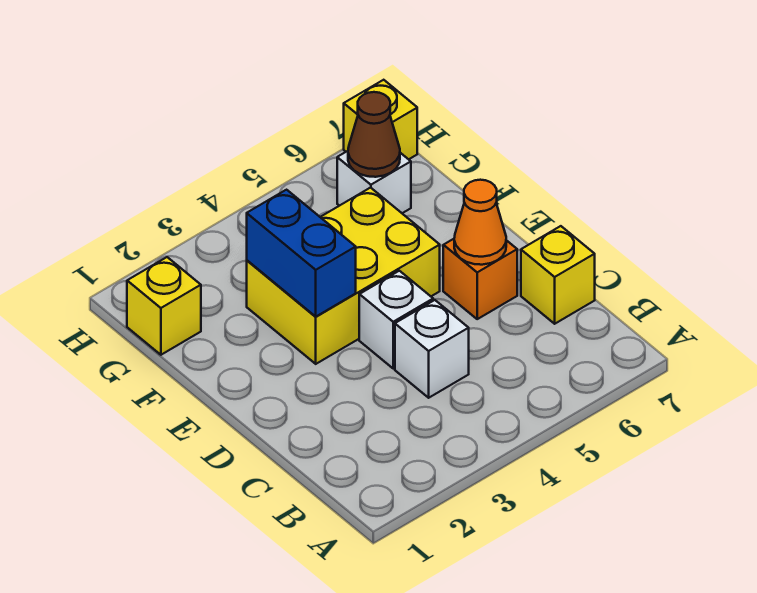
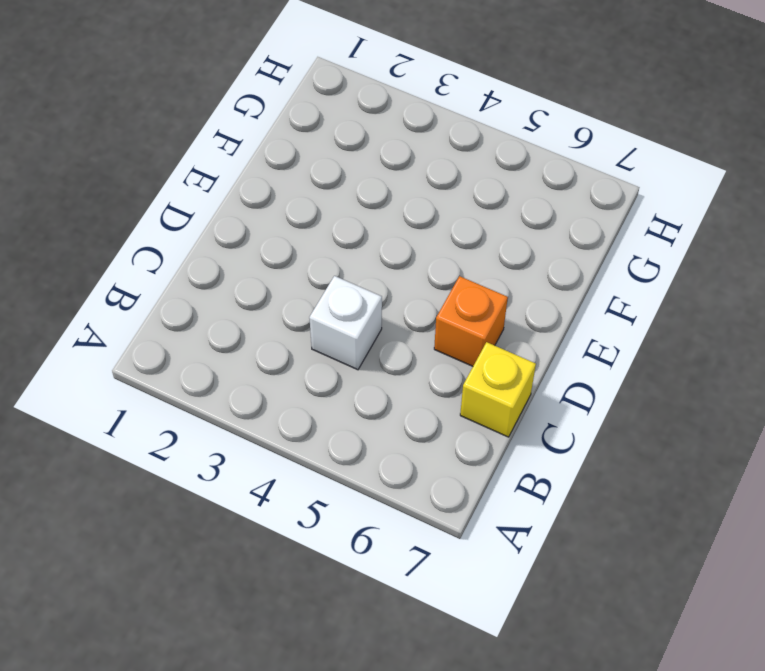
none -> white brick D4 level 1
none -> yellow brick E3:F5 level 1

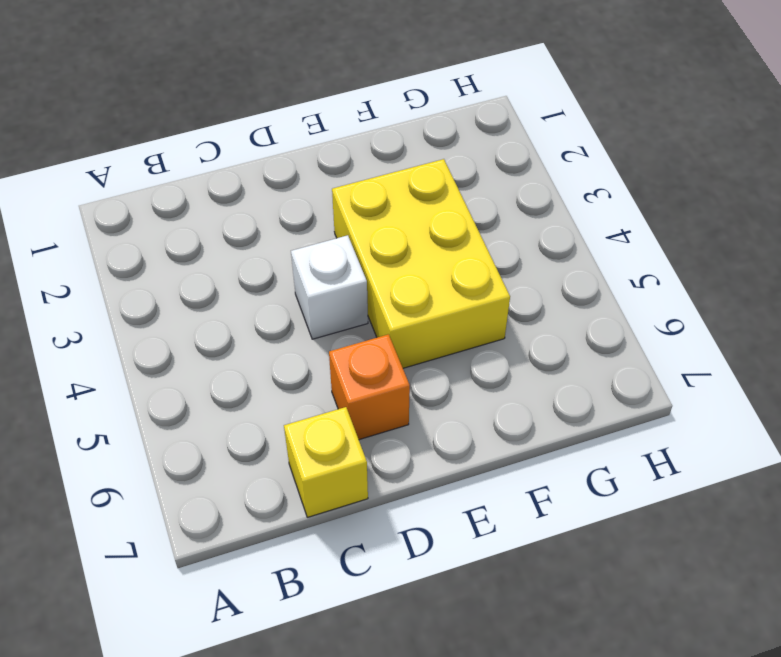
none -> white brick C4 level 1
none -> yellow brick G1 level 1

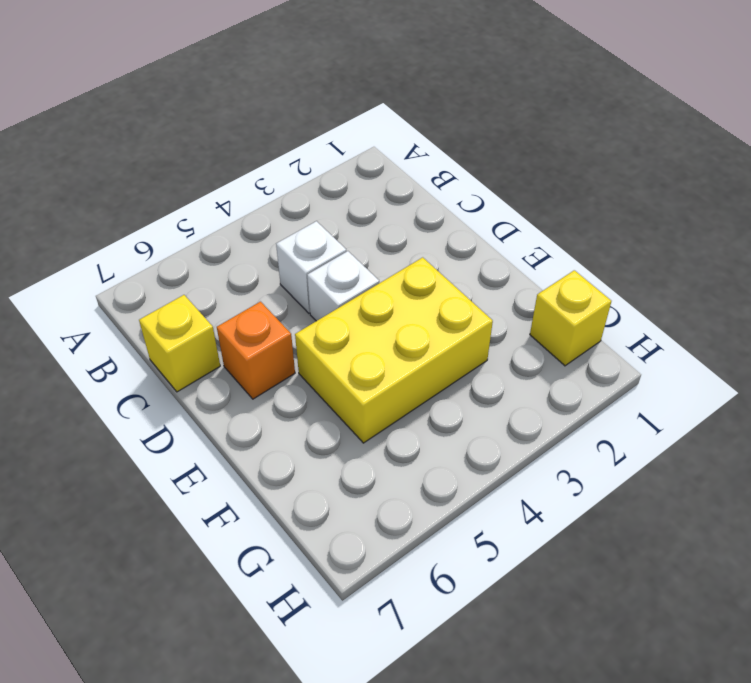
none -> white brick G6 level 1
none -> yellow brick H7 level 1

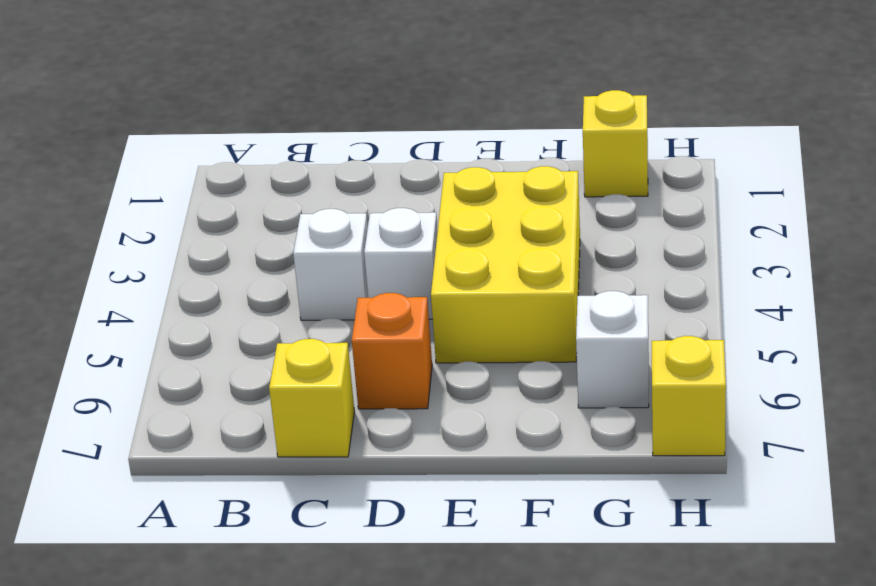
none -> orange cone D6 level 2
none -> blue brick E3:F3 level 2

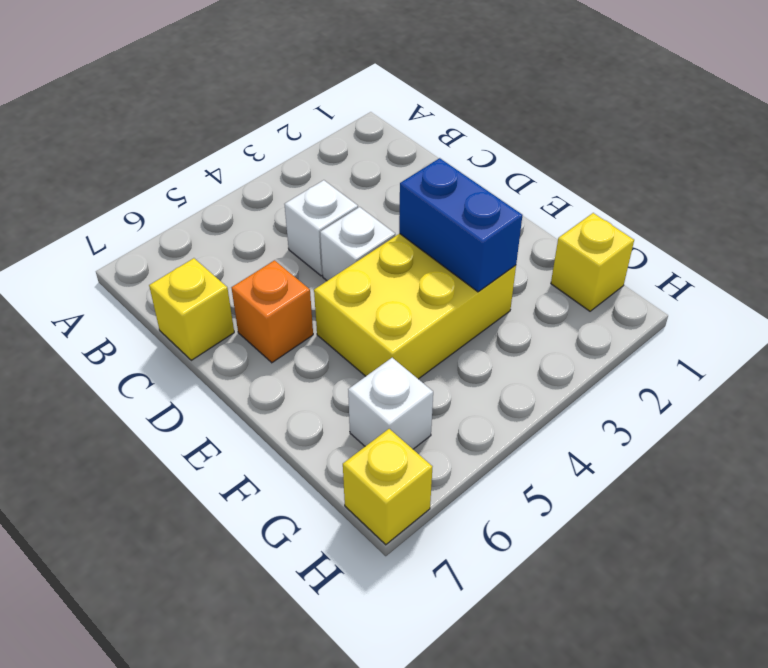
none -> orange cone D6 level 2
none -> brown cone G6 level 2

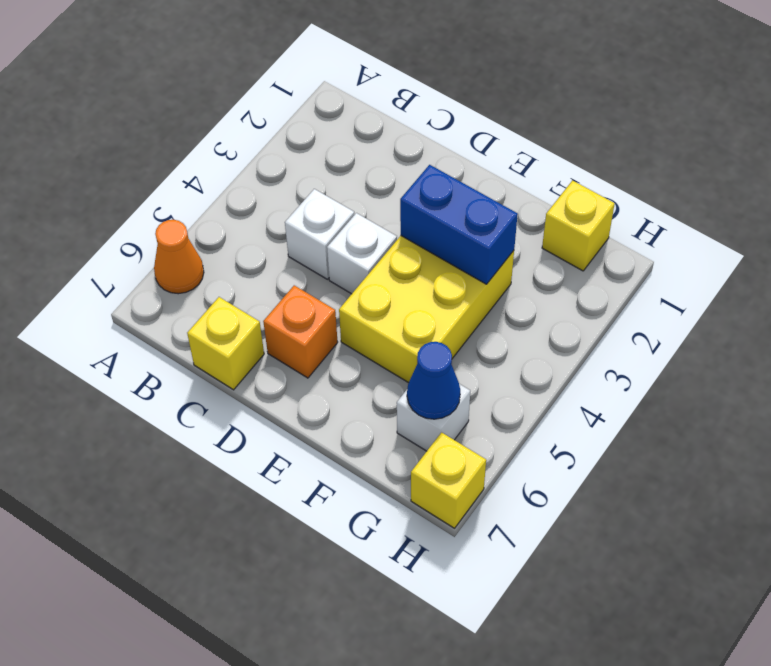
orange cone A6 level 1 -> orange cone D6 level 2
blue cone G6 level 2 -> brown cone G6 level 2

